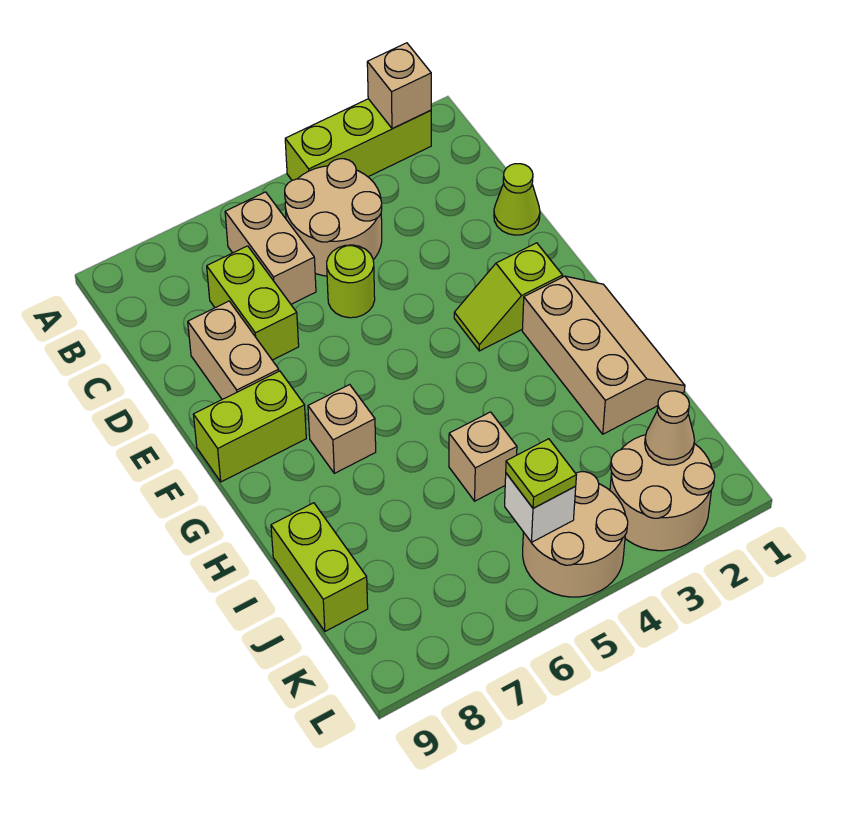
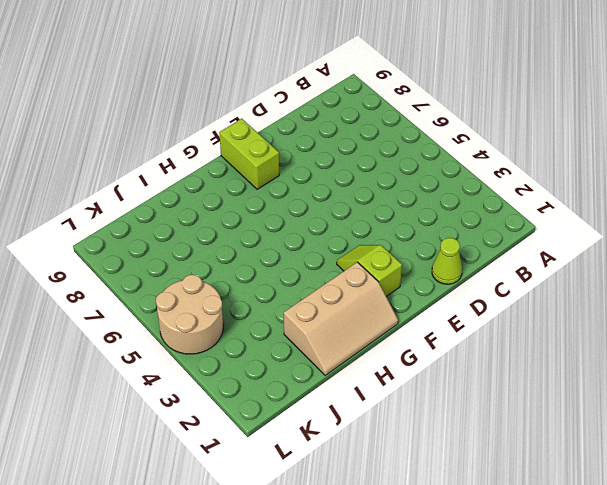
none -> lime brick A2:A4 level 1
none -> tan round brick B4:C5 level 1
none -> tan brick B6:C6 level 1

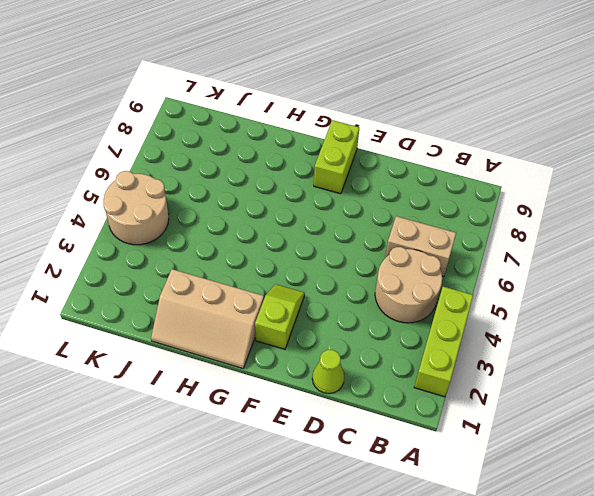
none -> lime brick C7:D7 level 1
none -> lime round brick D5 level 1
none -> tan brick D8:E8 level 1

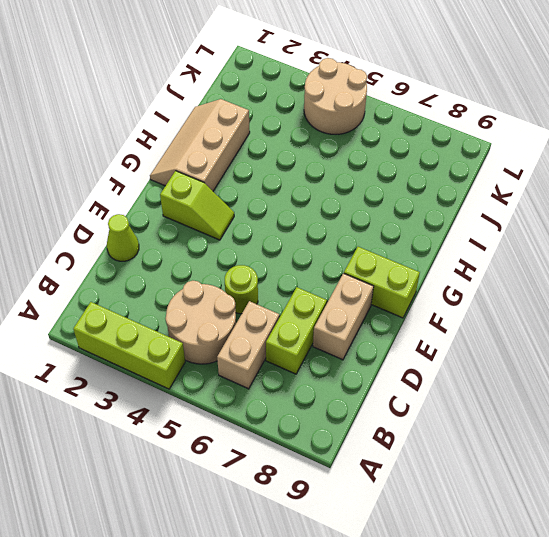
none -> tan brick G7 level 1
none -> tan brick I5 level 1
none -> lime brick I9:J9 level 1

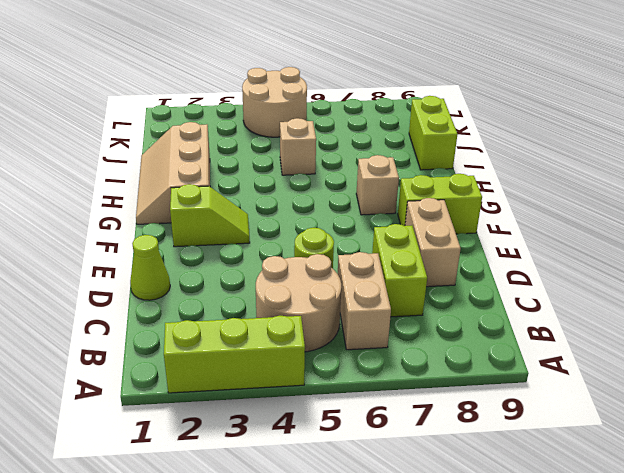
none -> tan round brick K2:L3 level 1
none -> tan brick A2 level 2
none -> tan cone K2 level 2

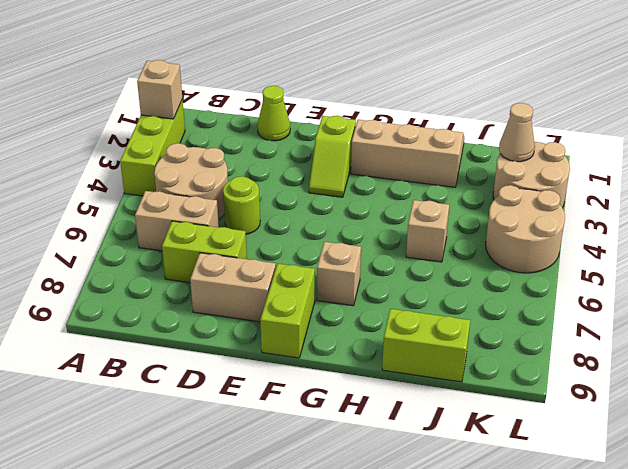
none -> white brick K5 level 2
none -> lime plate K5 level 3

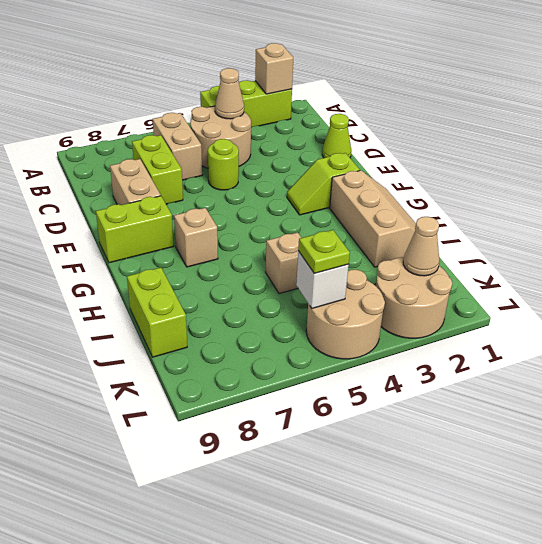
tan cone B4 level 2 -> none

